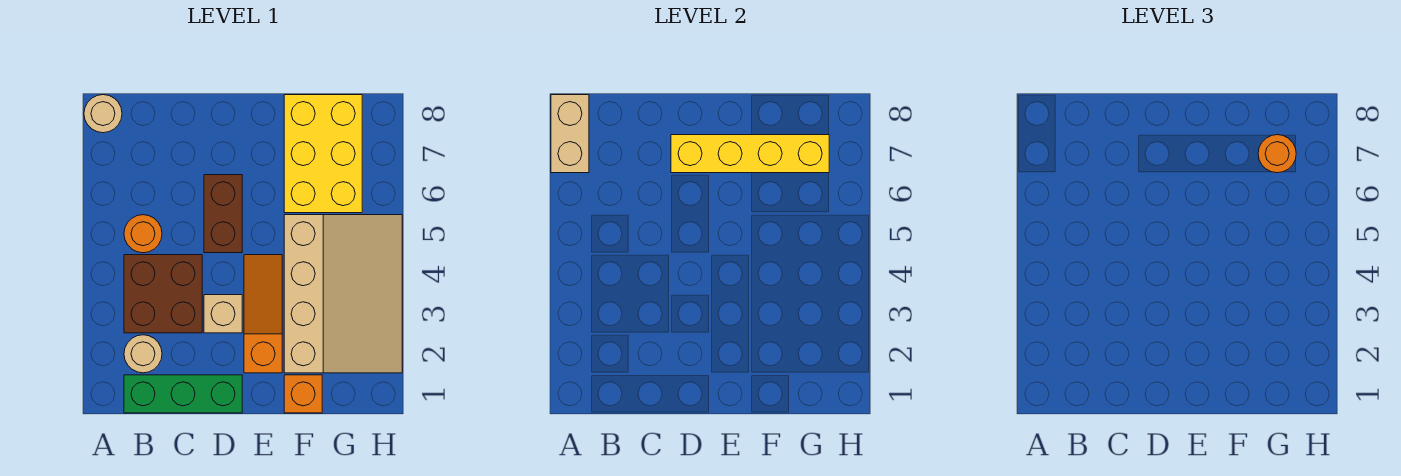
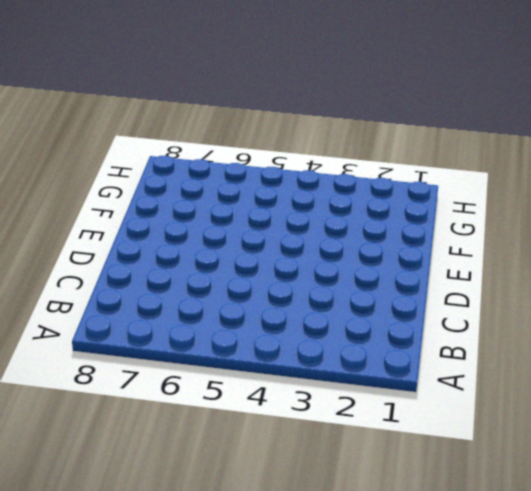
none -> tan round brick A8 level 1
none -> green brick B1:D1 level 1
none -> tan round brick B2 level 1

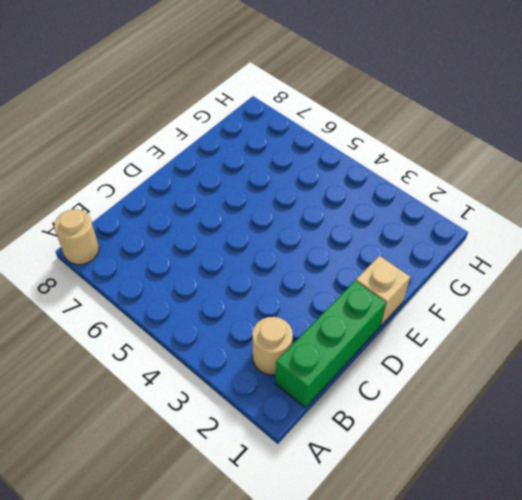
tan brick E1 level 1 -> tan brick D3 level 1
none -> brown brick B3:C4 level 1
none -> orange round brick B5 level 1
none -> brown brick D5:D6 level 1

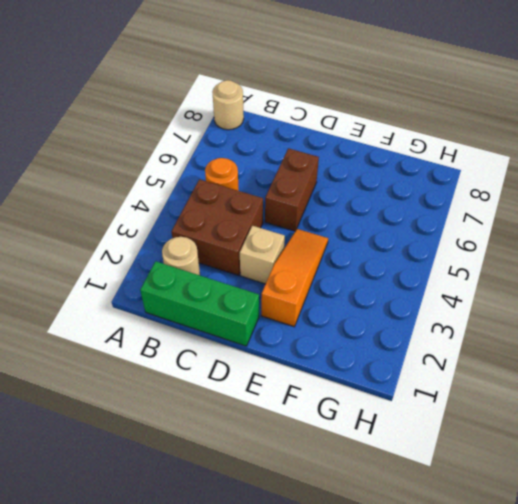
none -> orange brick F1 level 1
none -> tan slope F2:H5 level 1 top F
none -> yellow brick F6:G8 level 1

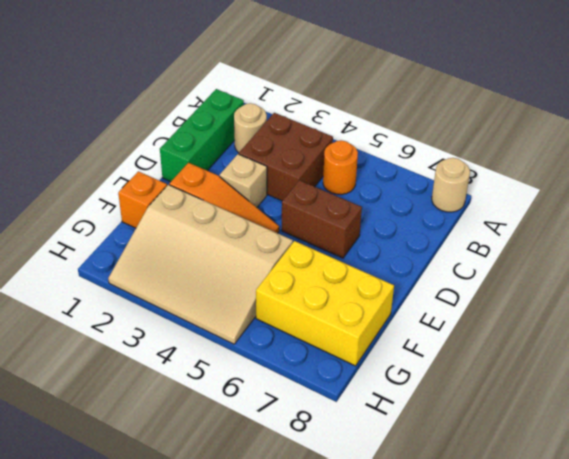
none -> tan brick A7:A8 level 2
none -> yellow brick D7:G7 level 2
none -> orange round brick G7 level 3

